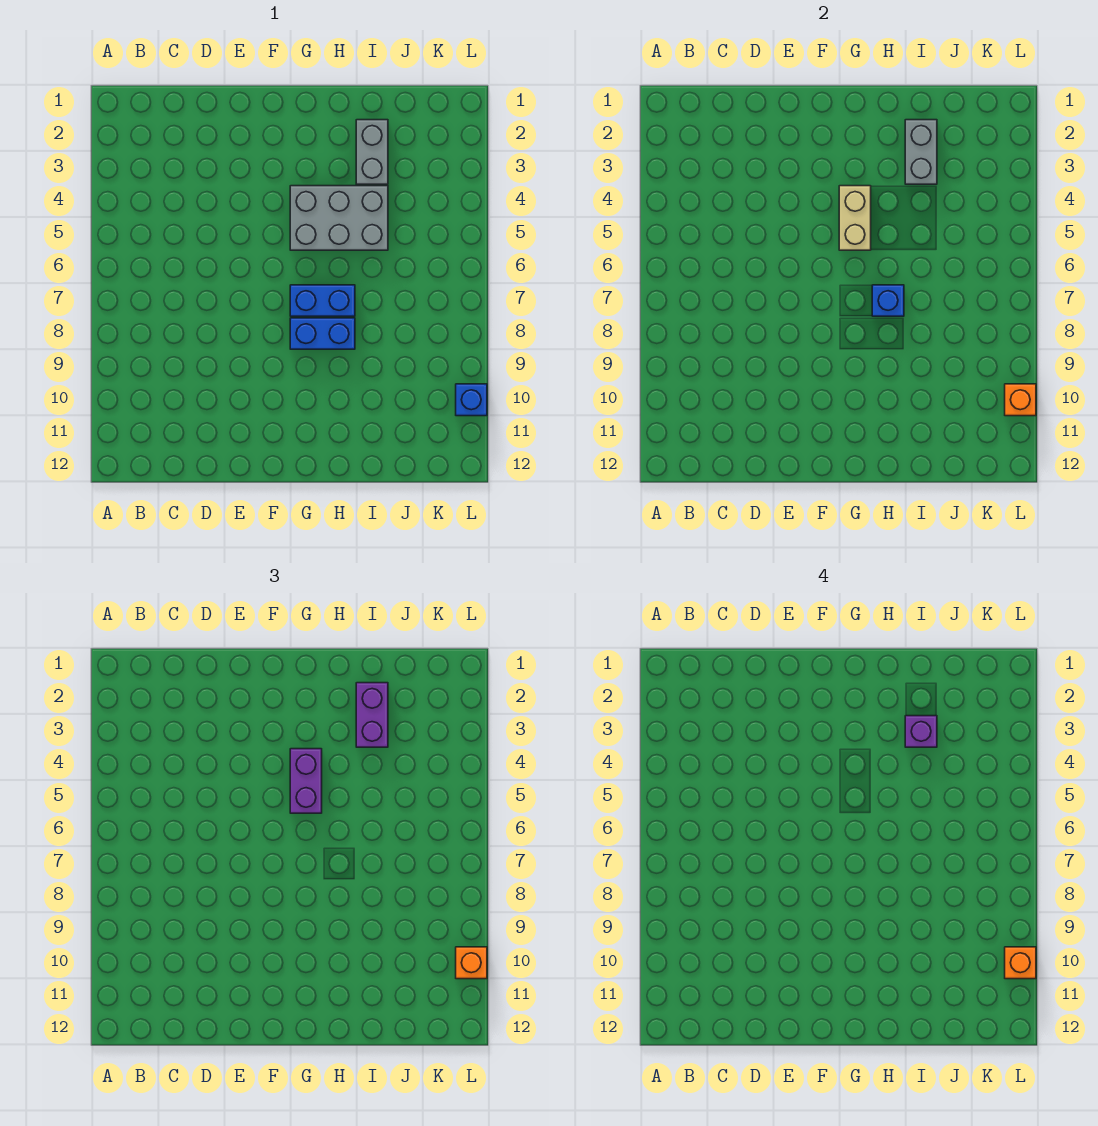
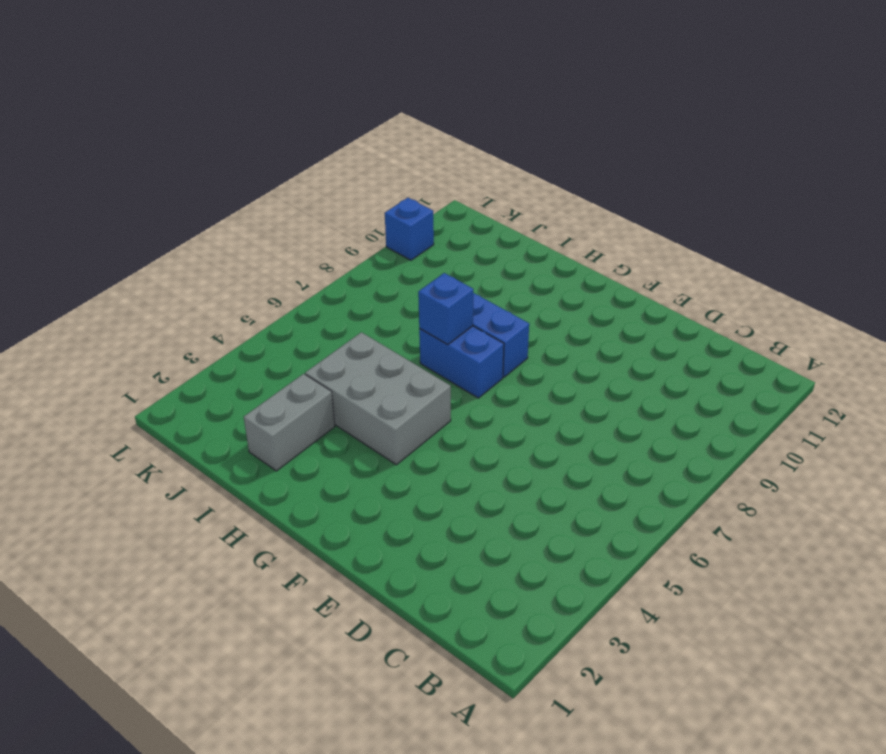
none -> tan brick G4:G5 level 2
none -> grey brick I2:I3 level 2
none -> orange brick L10 level 2

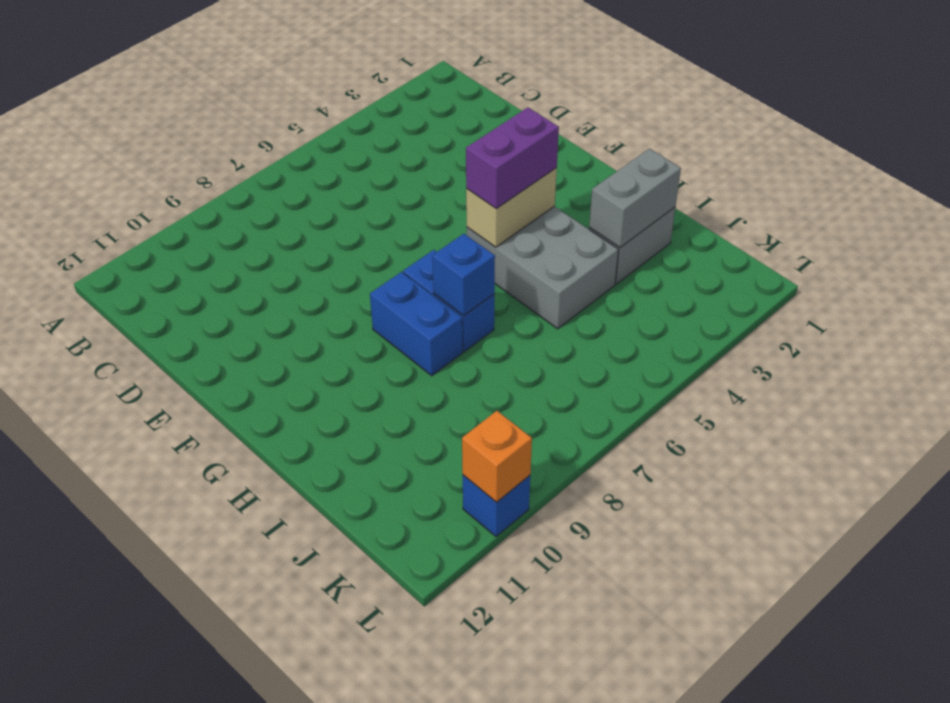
none -> purple brick I2:I3 level 3
none -> orange brick L10 level 3
none -> purple brick I3 level 4

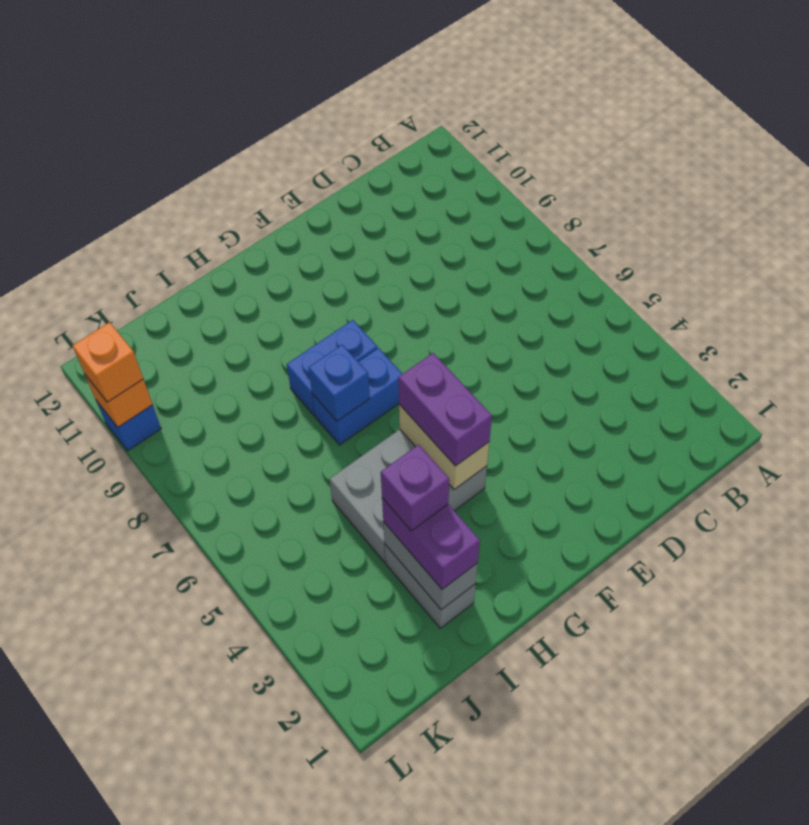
none -> orange brick L10 level 4

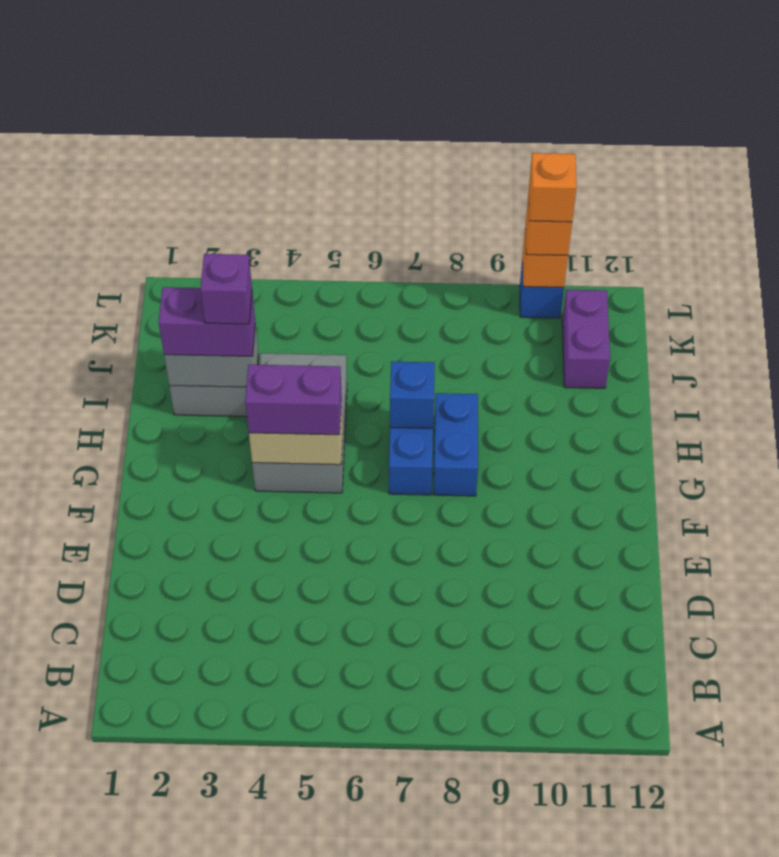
purple brick J11:K11 level 1 -> none

